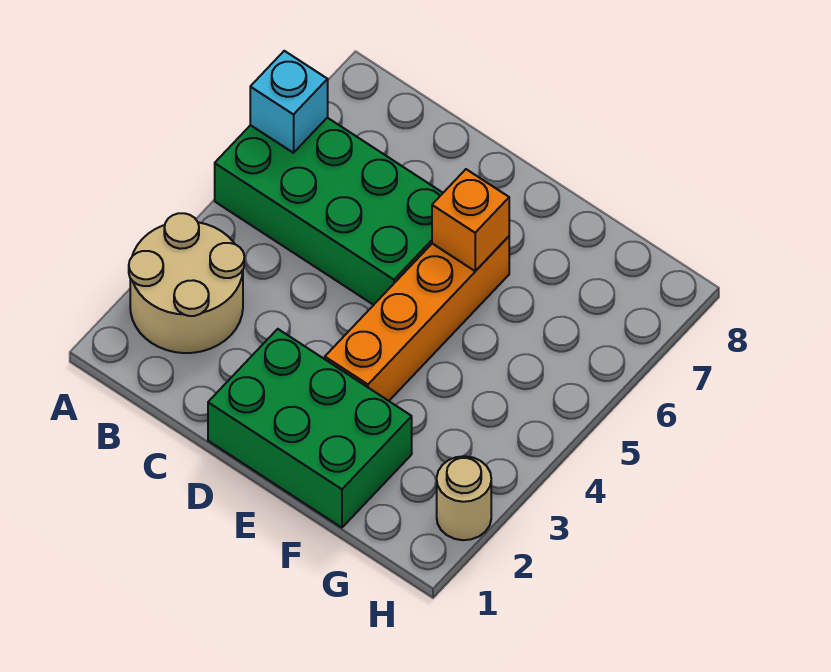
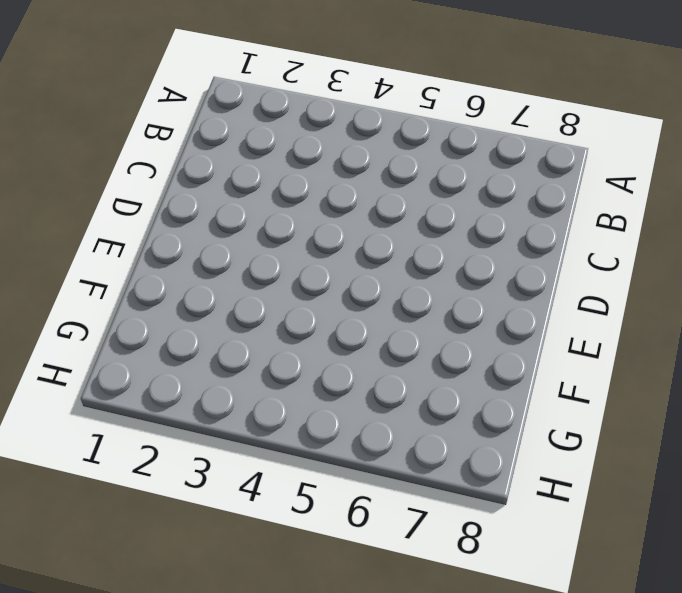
none -> tan round brick A2:B3 level 1
none -> green brick A5:D6 level 1

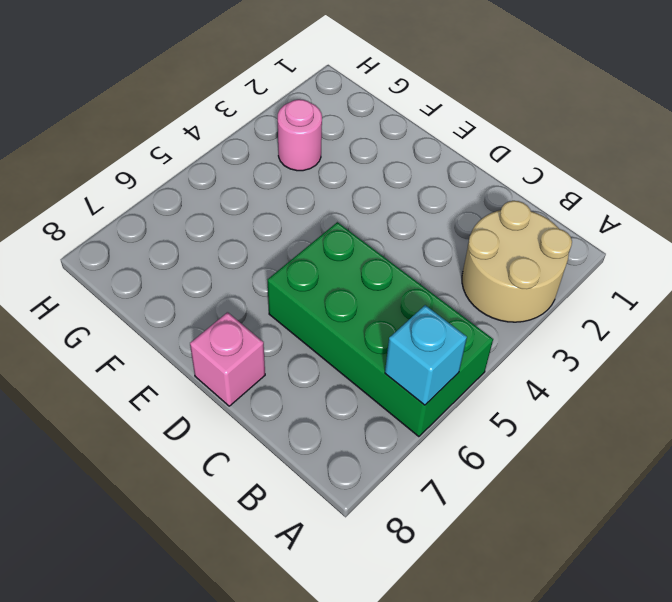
pink brick D8 level 1 -> none
pink round brick G3 level 1 -> none
none -> green brick D1:F2 level 1
none -> orange brick E3:E6 level 1

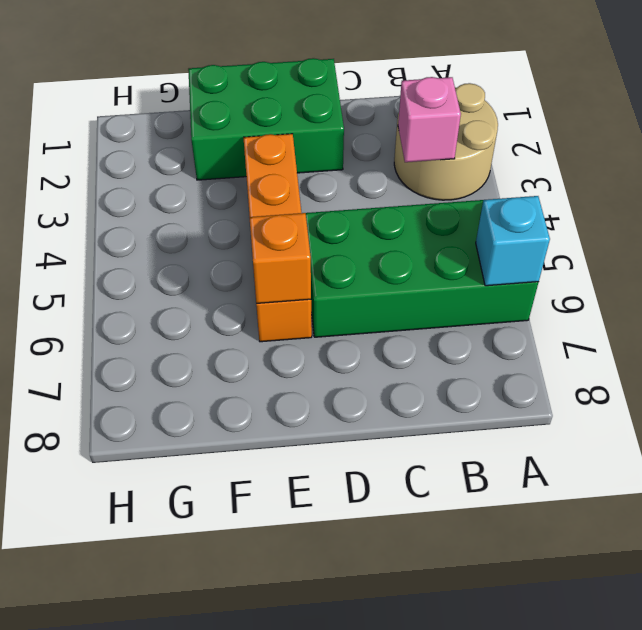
pink brick B3 level 2 -> none
none -> tan round brick H2 level 1

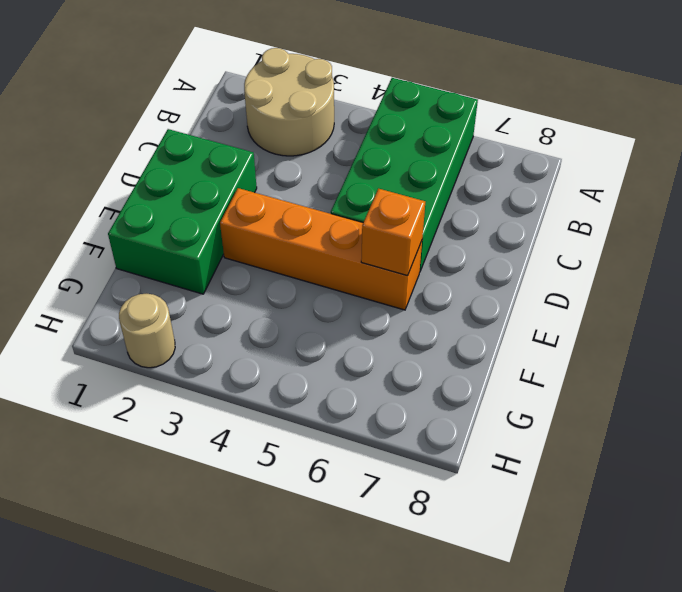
none -> cyan brick A6 level 2

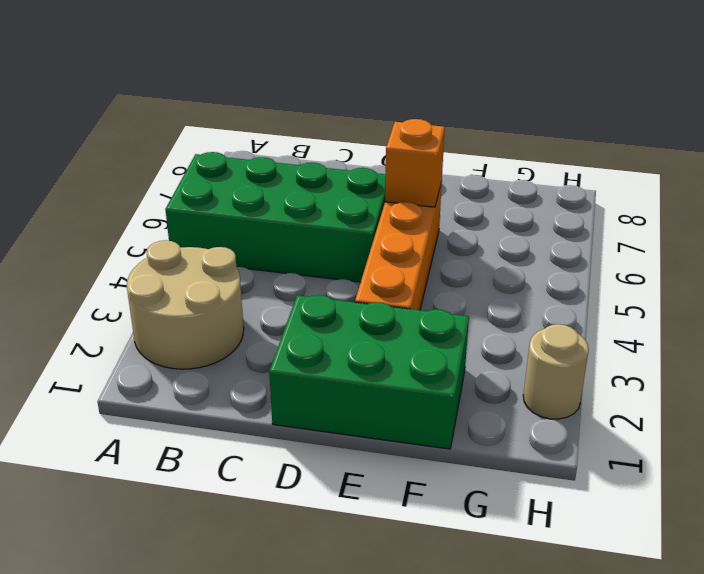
none -> cyan brick A6 level 2

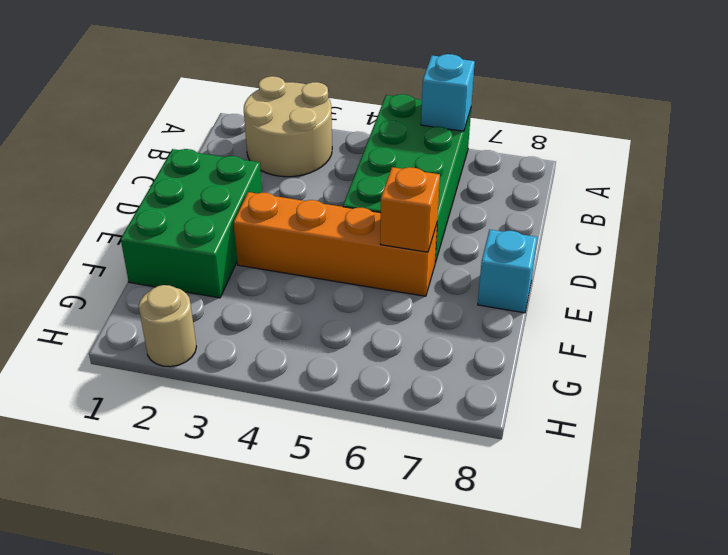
cyan brick E8 level 1 -> none

